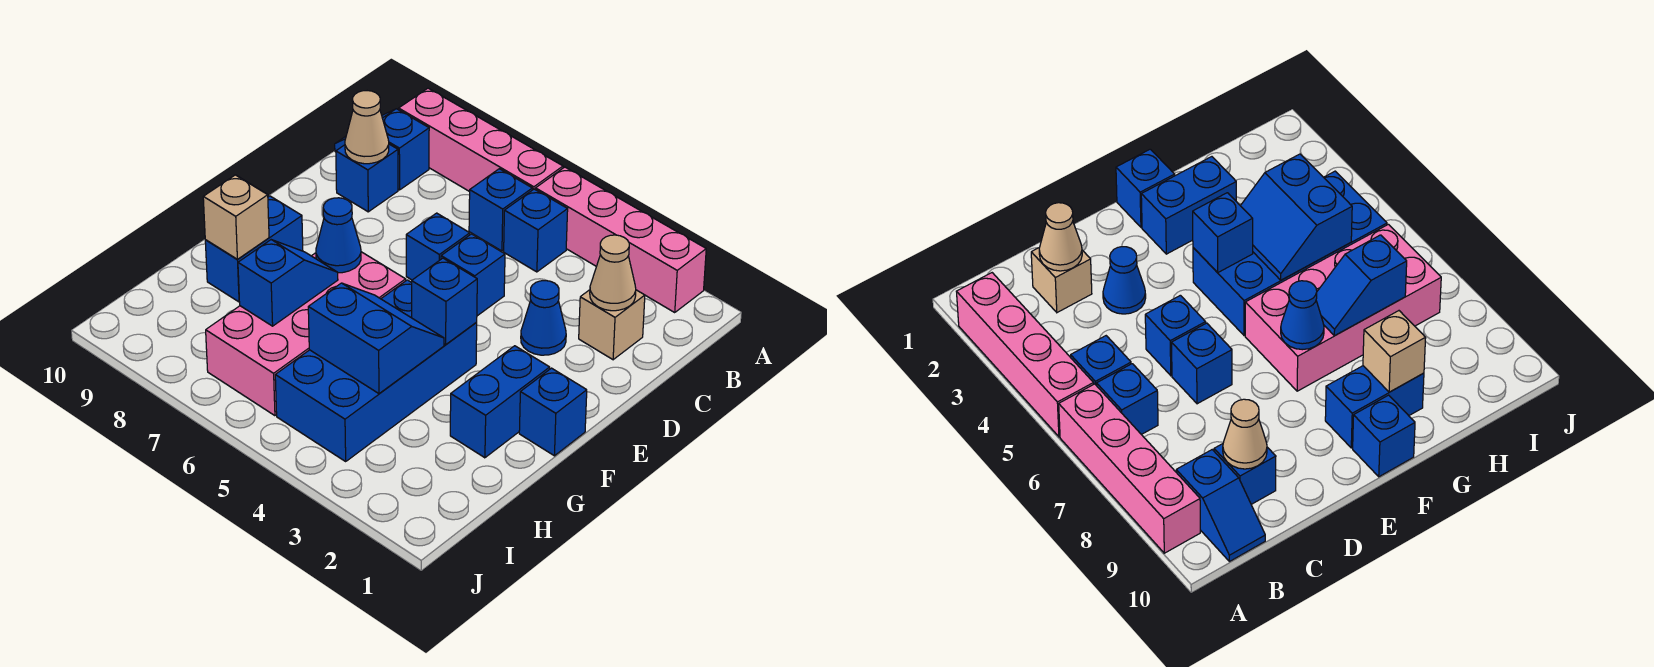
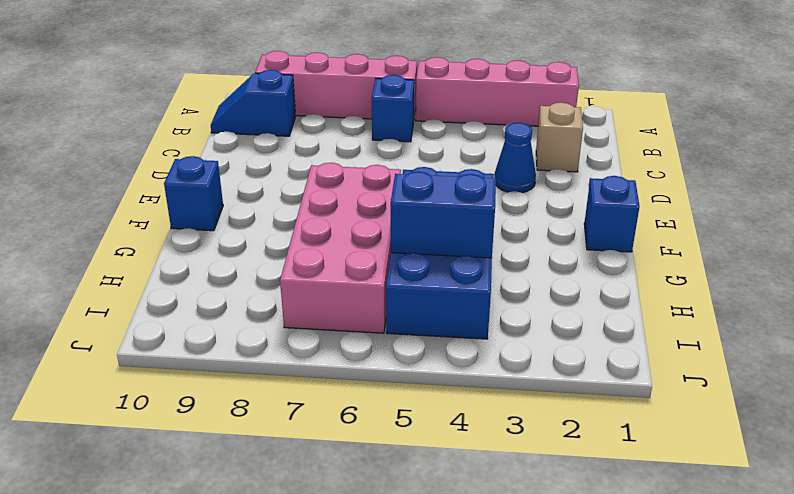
none -> blue brick B5 level 1
none -> blue brick C9 level 1
none -> blue brick D5 level 1

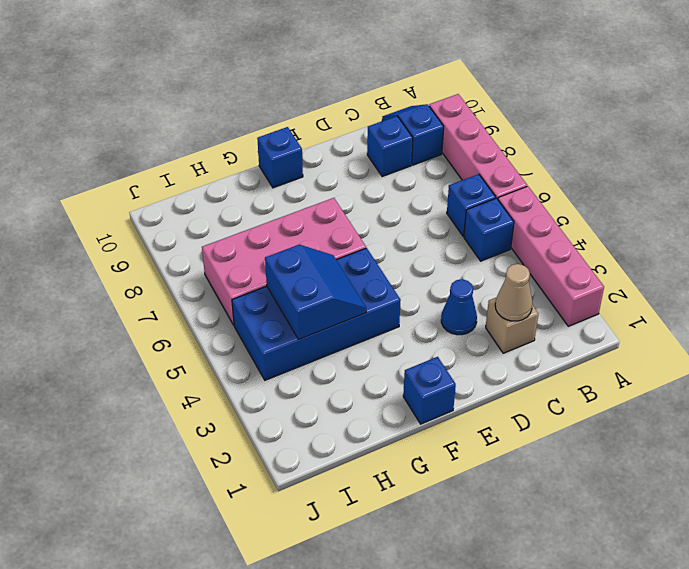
none -> blue brick D5 level 1
none -> blue brick D6 level 1
none -> blue brick F2:G2 level 1

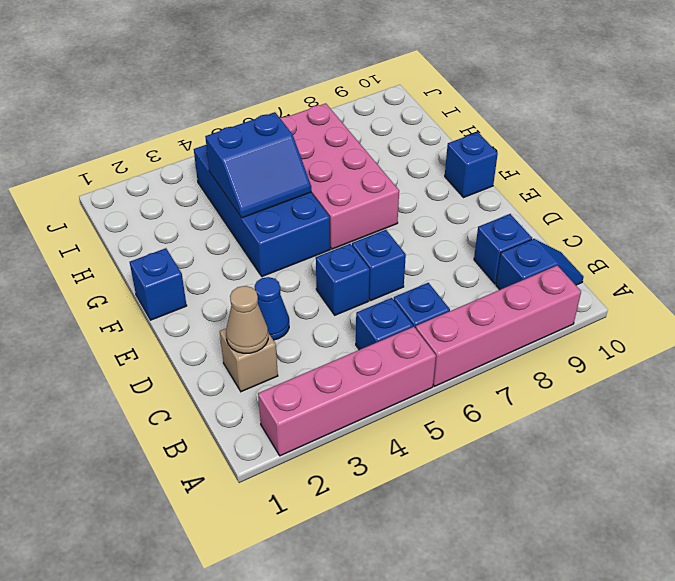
none -> blue brick F2:G2 level 1
none -> blue brick F9:G9 level 1
none -> tan cone C9 level 2

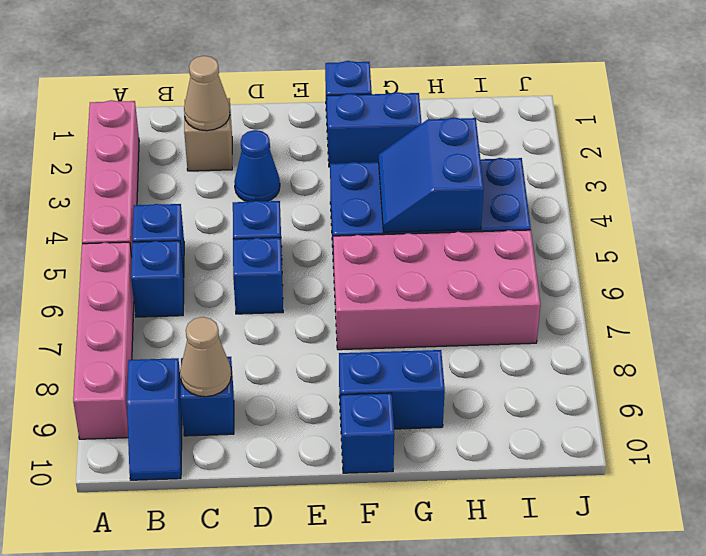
none -> blue brick F4 level 2
none -> blue cone F7 level 2
none -> blue slope G7:H7 level 2 top H

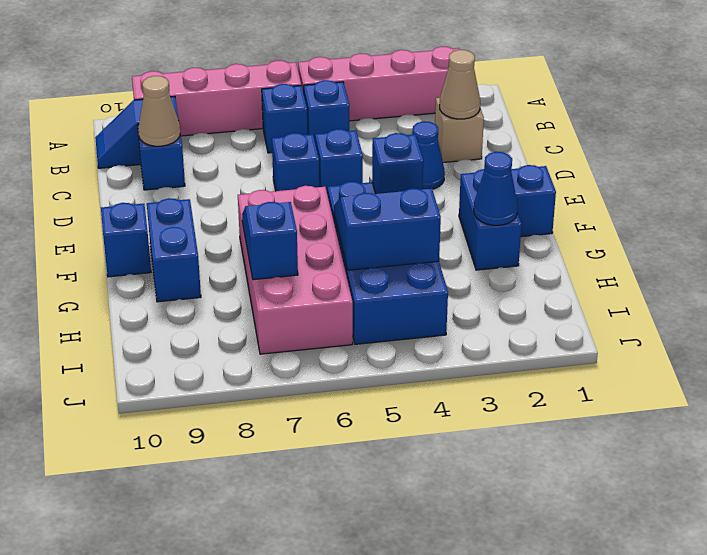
blue cone G2 level 2 -> blue cone F7 level 2
none -> tan brick G9 level 2

